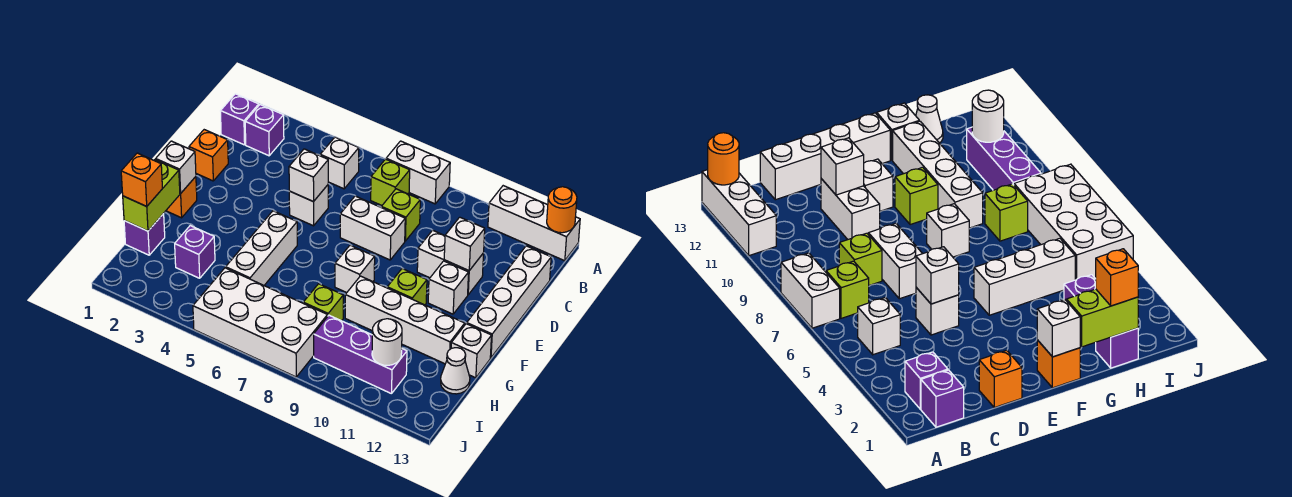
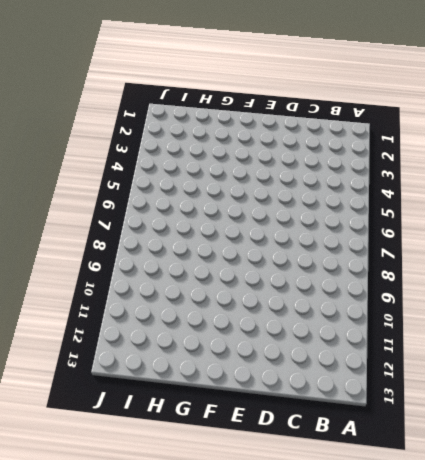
none -> white brick A7:A8 level 1
none -> white brick A11:A13 level 1
none -> purple brick B1 level 1
none -> purple brick B2 level 1

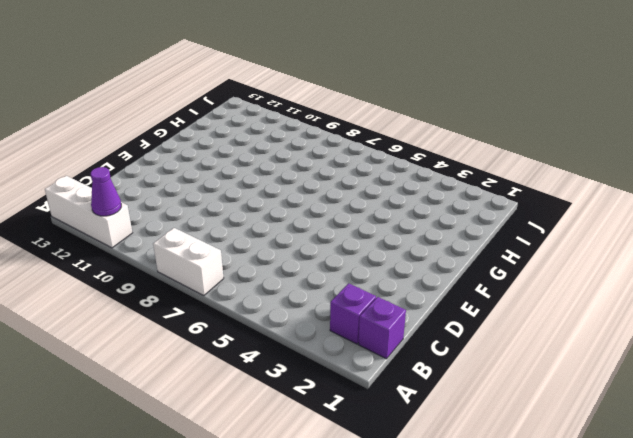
purple cone A11 level 2 -> none
none -> white brick B5 level 1
none -> lime brick B7 level 1
none -> lime brick C8 level 1
none -> white brick C13:F13 level 1

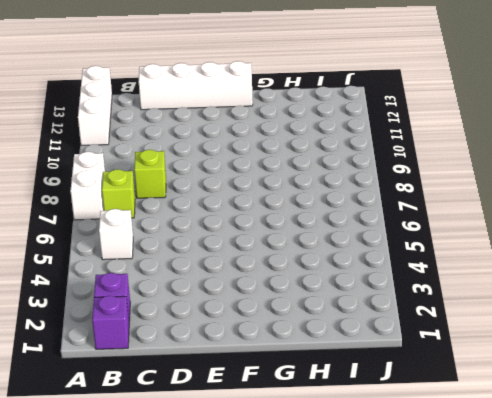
none -> orange brick D1 level 1
none -> white brick D5 level 1
none -> white brick D7:D8 level 1
none -> white brick D10:D11 level 1

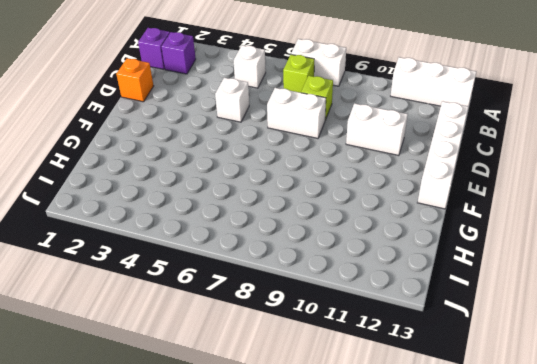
none -> white brick E11 level 1
none -> orange brick F1 level 1
none -> white brick F5:H5 level 1
none -> white brick F8 level 1

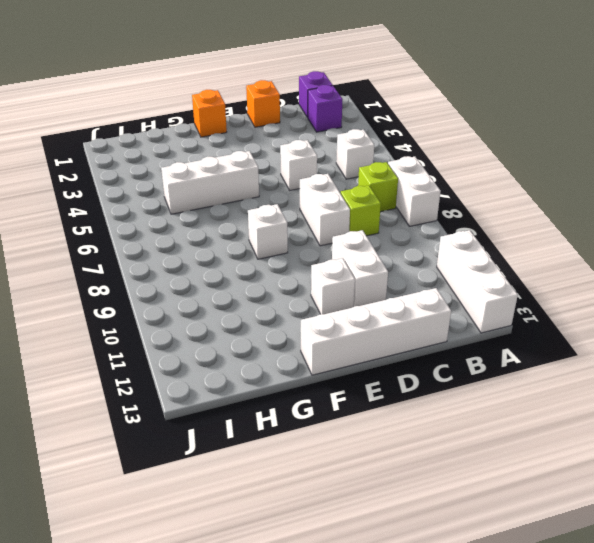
none -> lime brick F10 level 1
none -> white brick G9:G12 level 1
none -> white brick G13 level 1
none -> purple brick H1 level 1

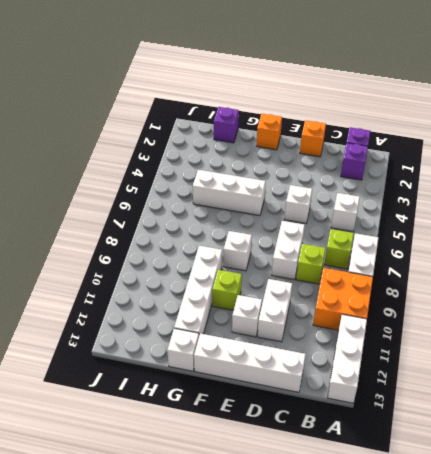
orange brick A9:B10 level 1 -> none
none -> purple brick H3 level 1
none -> lime brick H8 level 1
none -> white cone H13 level 1
none -> white brick I5:J8 level 1

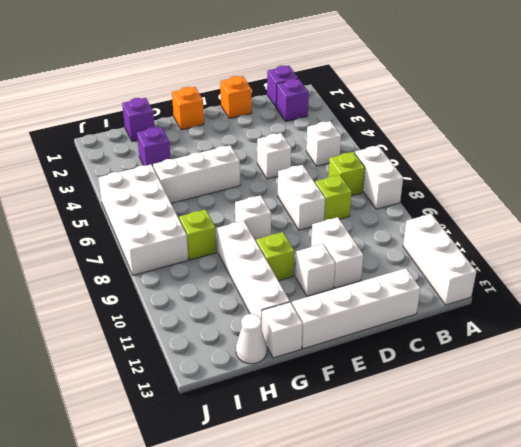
none -> purple brick I9:I11 level 1
none -> orange round brick A13 level 2
none -> white brick D5 level 2
none -> white brick D11 level 2

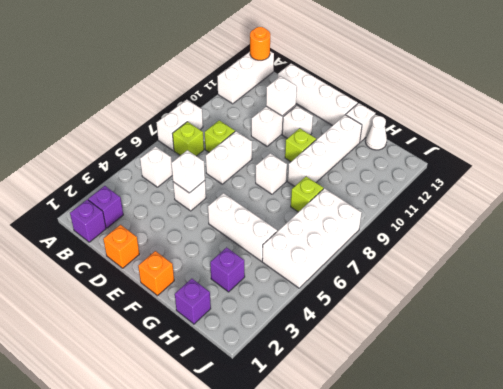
none -> purple brick I9:I11 level 1
none -> white brick F1 level 2
none -> lime brick G1:H1 level 2
none -> white round brick I11 level 2

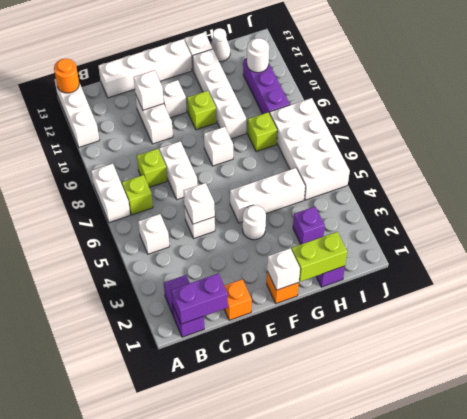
purple brick B1:C1 level 2 -> none
white round brick F4 level 1 -> none
none -> orange brick H1 level 3

